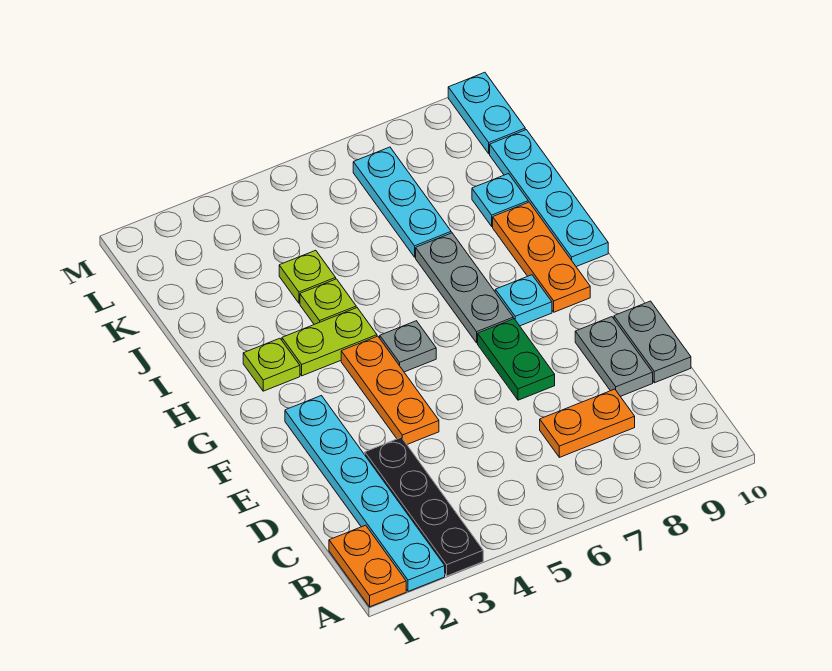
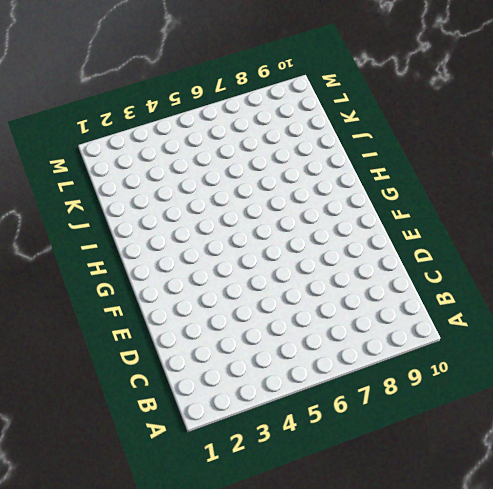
none -> orange plate A1:B1 level 1
none -> cyan plate A2:F2 level 1
none -> black plate A3:D3 level 1

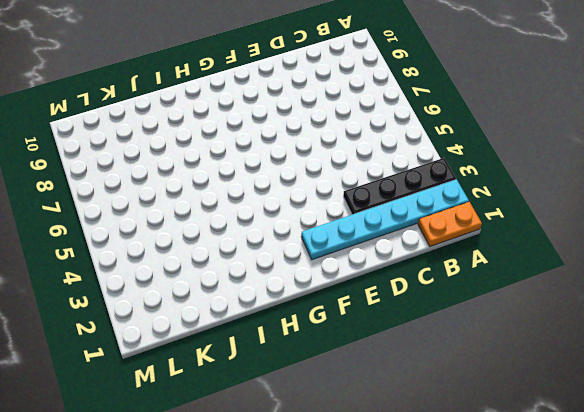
none -> orange plate C7:C8 level 1
none -> grey plate D9:E9 level 1
none -> grey plate D10:E10 level 1

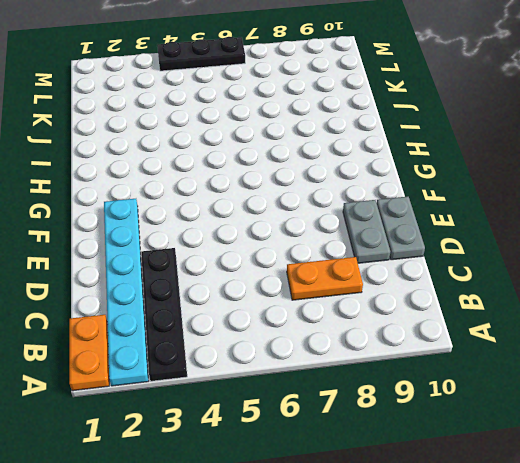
black plate M4:M6 level 1 -> none
none -> orange plate E4:G4 level 1
none -> green plate E7:F7 level 1
none -> grey plate G5 level 1

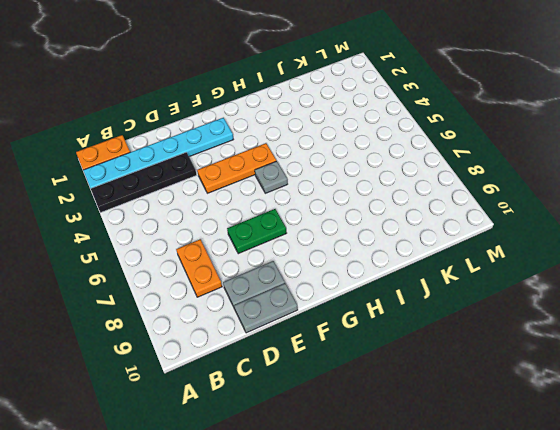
none -> grey plate G7:I7 level 1
none -> cyan plate G8 level 1
none -> orange plate G9:I9 level 1

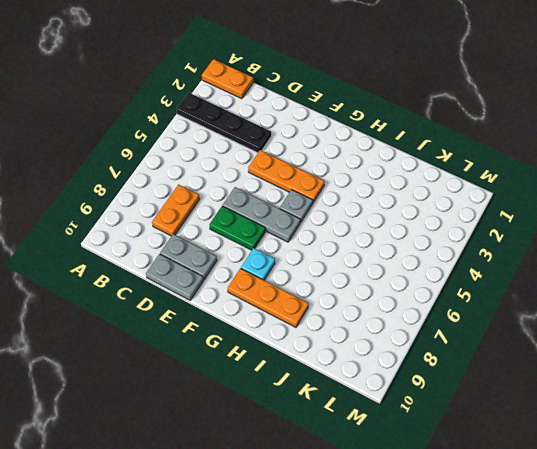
grey plate E6:G6 level 1 -> grey plate G7:I7 level 1
none -> cyan plate A2:F2 level 1
none -> lime plate H2 level 1
none -> lime plate H3:H4 level 1

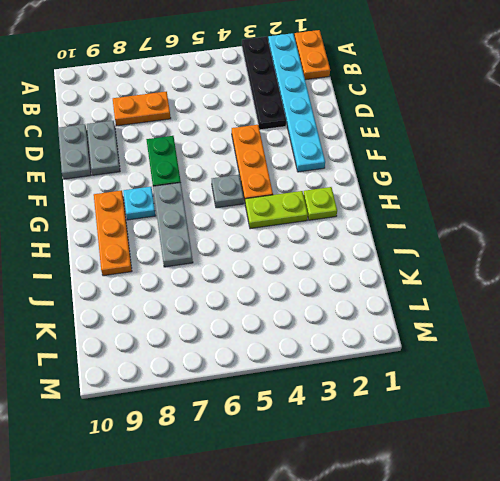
none -> cyan plate H10:K10 level 1
none -> lime plate I4 level 1
none -> lime plate J4 level 1

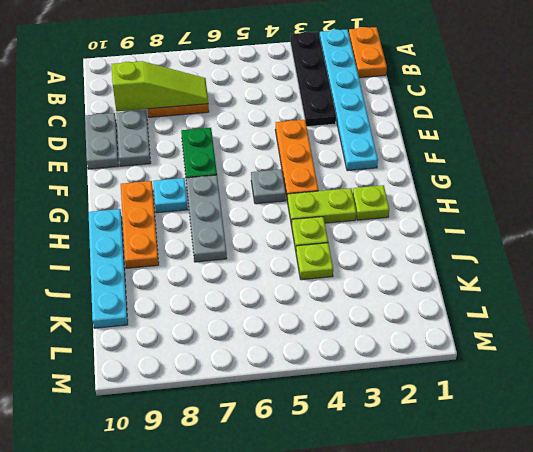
lime slope C7:C9 level 2 top 9 -> none
none -> cyan plate J7:L7 level 1
none -> cyan plate J9 level 1
none -> cyan plate L10:M10 level 1

